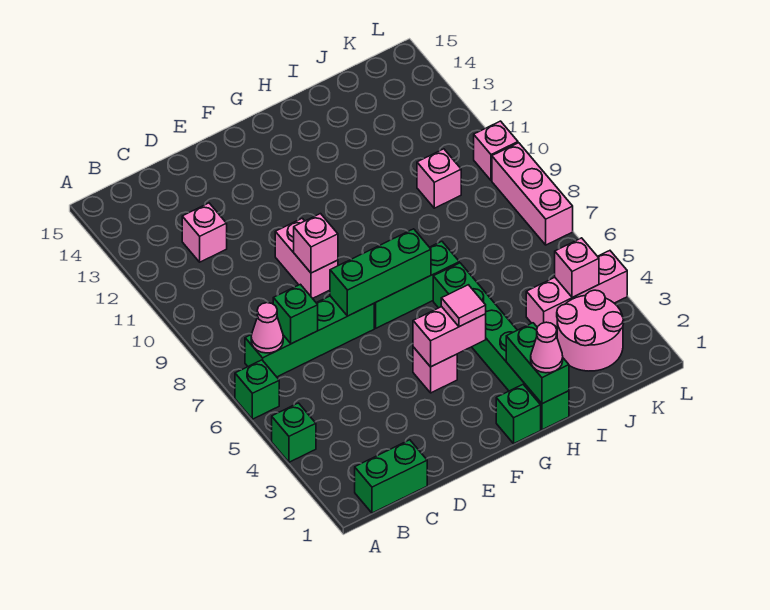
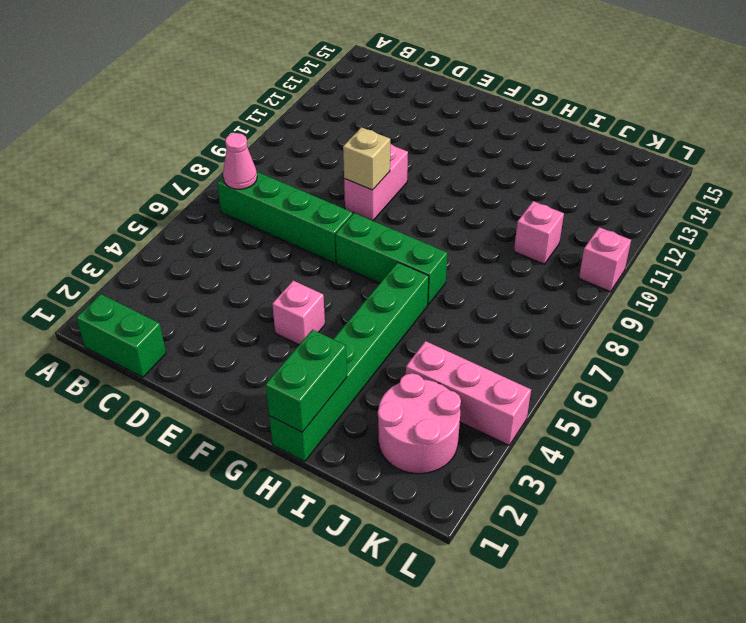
tan brick E9 level 2 -> pink brick E9 level 2
none -> green brick A4 level 1
none -> green brick A6 level 1
none -> pink brick C12 level 1

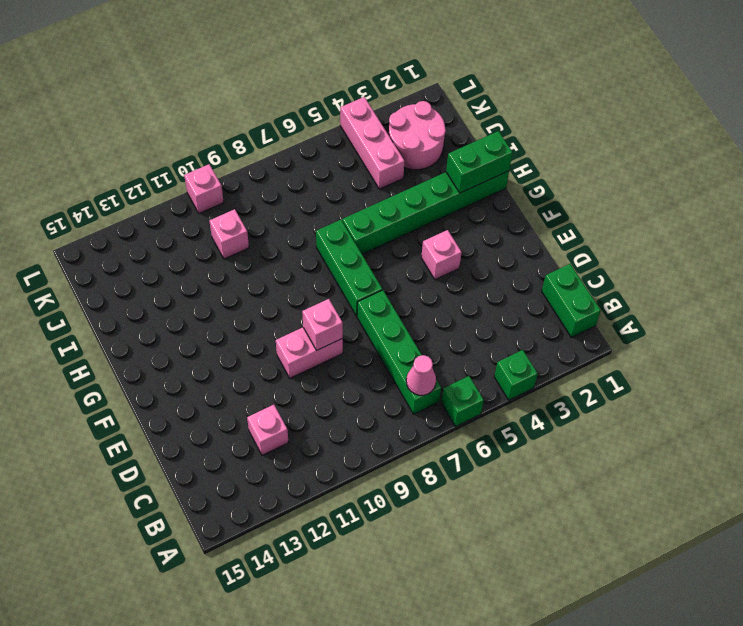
none -> green brick G1 level 1
none -> pink brick L7:L9 level 1
none -> green brick C7 level 2

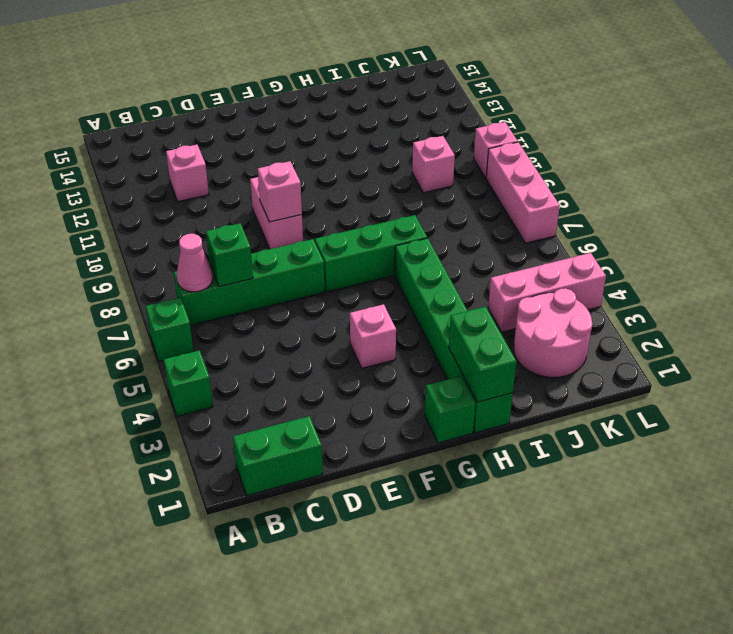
none -> green brick E7:G7 level 2
none -> pink brick F4:G4 level 2
none -> pink brick K4 level 2

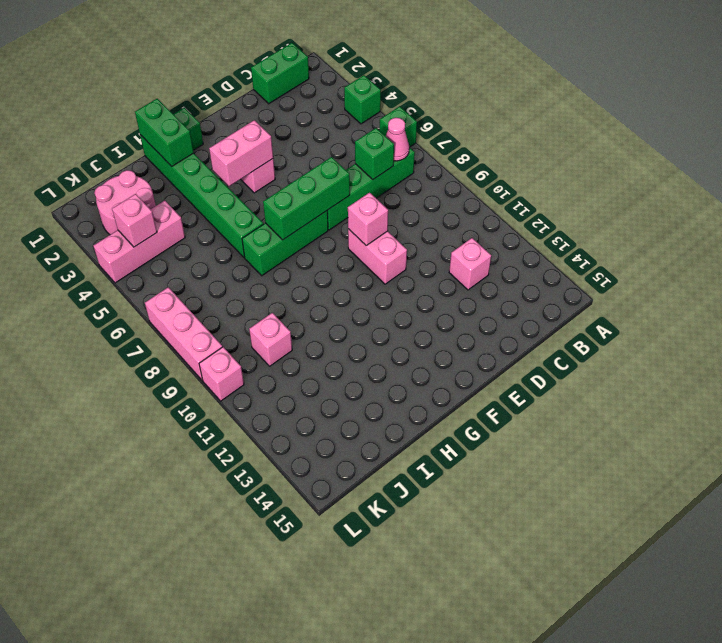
none -> pink tile G4 level 3
none -> pink cone H1 level 3

